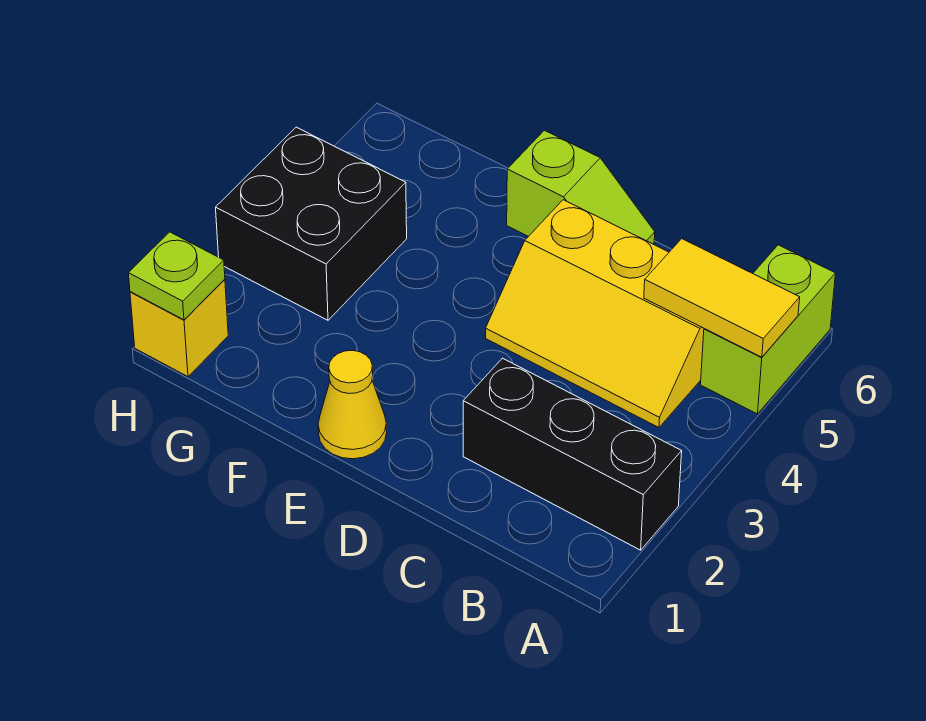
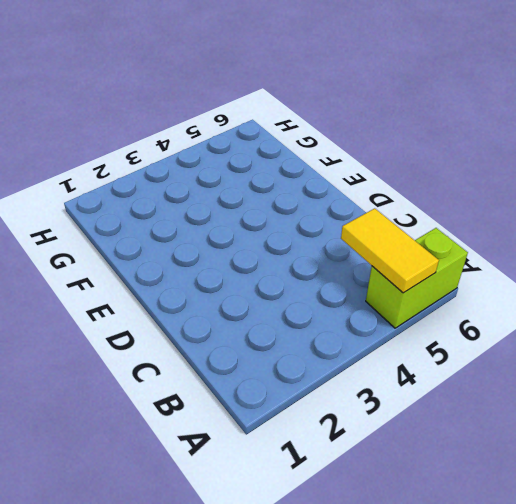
none -> black brick A2:C2 level 1
none -> yellow slope B4:D5 level 1 top 5

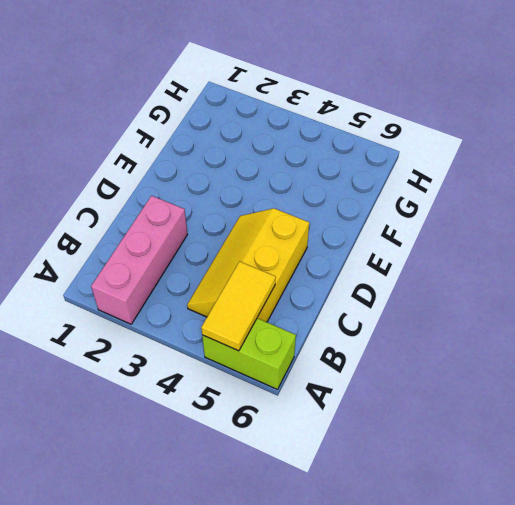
pink brick A2:C2 level 1 -> black brick A2:C2 level 1
none -> lime slope D6:E6 level 1 top E
none -> yellow cone E1 level 1

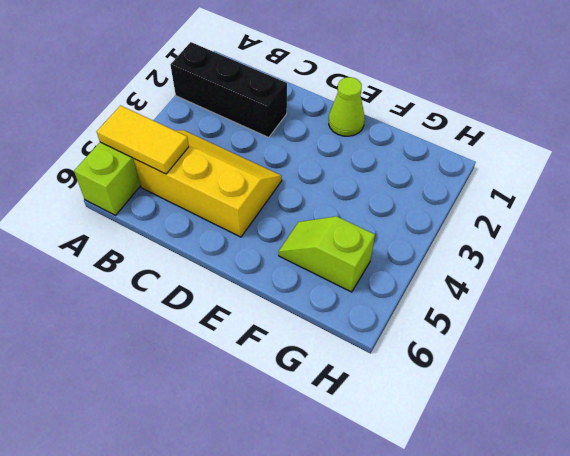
lime cone E1 level 1 -> yellow cone E1 level 1
lime slope F5:G5 level 1 top G -> lime slope D6:E6 level 1 top E
none -> black brick G3:H4 level 1
none -> yellow brick H1 level 1

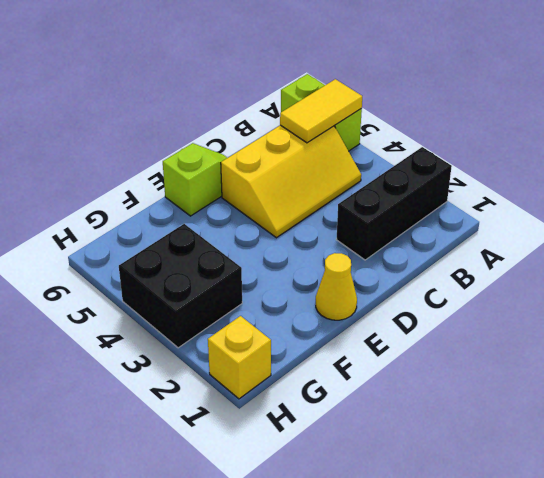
none -> lime plate H1 level 2

